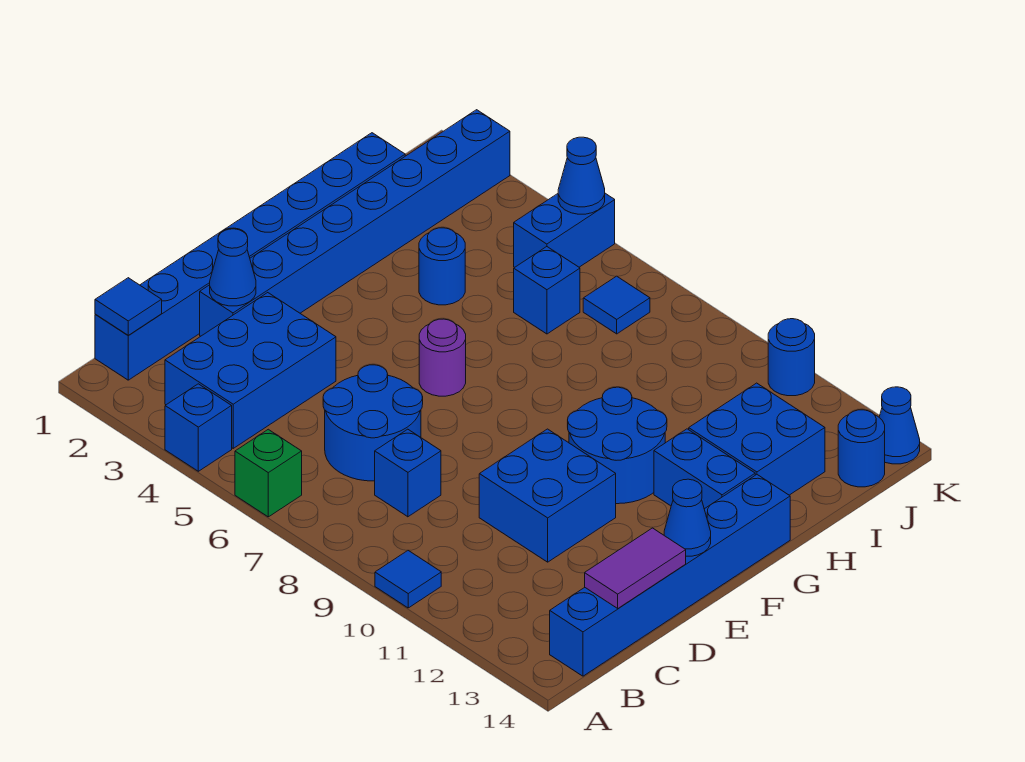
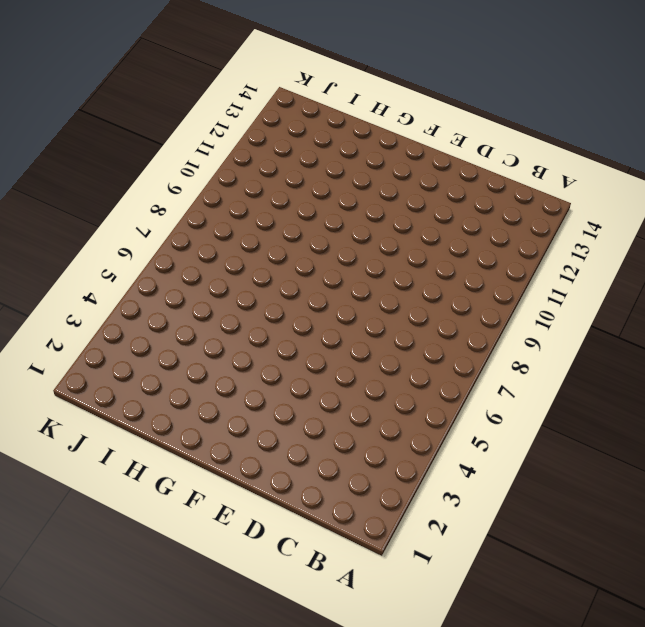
none -> blue brick A4 level 1
none -> green brick A6 level 1
none -> blue tile A10 level 1

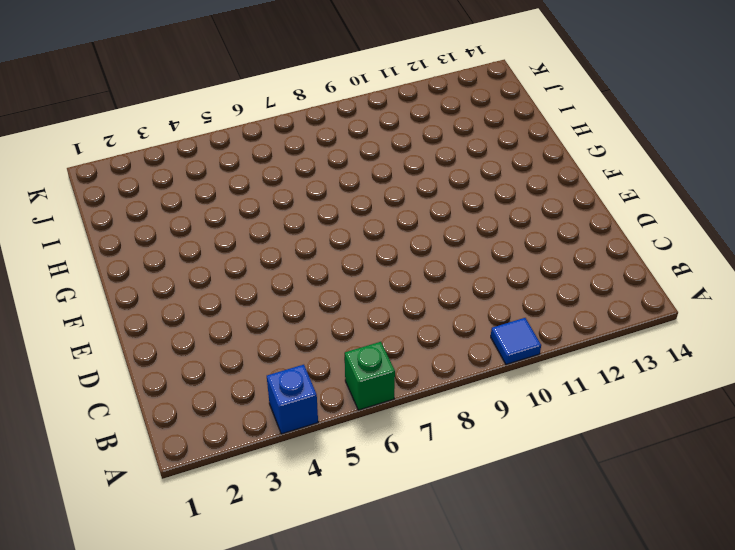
none -> blue brick B1:I1 level 1
none -> blue brick B3:D4 level 1
none -> blue brick B14:G14 level 1

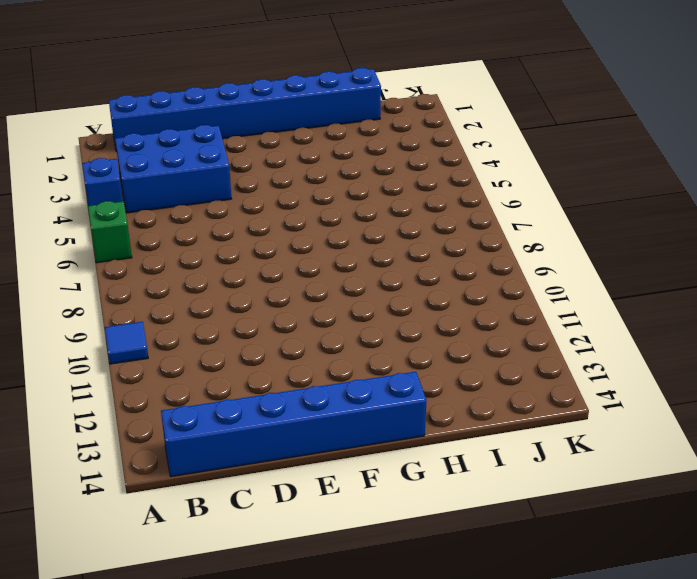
none -> blue round brick C6:D7 level 1
none -> blue brick C8 level 1
none -> blue brick D2:K2 level 1

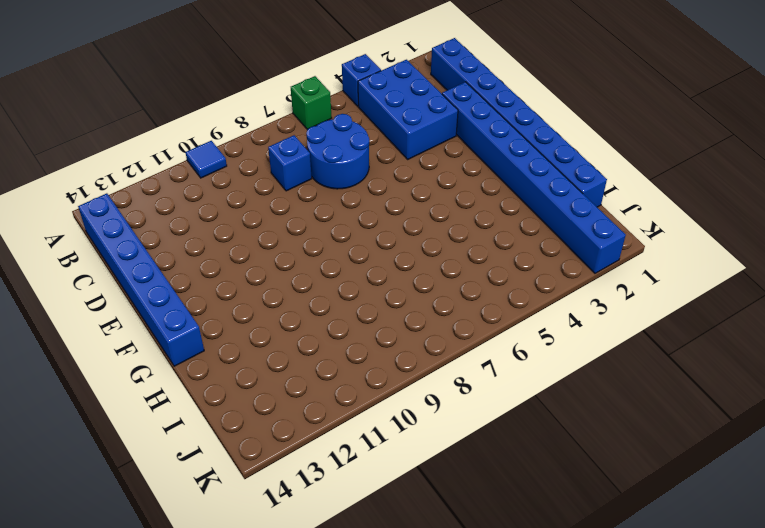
none -> blue brick D10:E11 level 1
none -> purple round brick F6 level 1
none -> blue round brick F10:G11 level 1

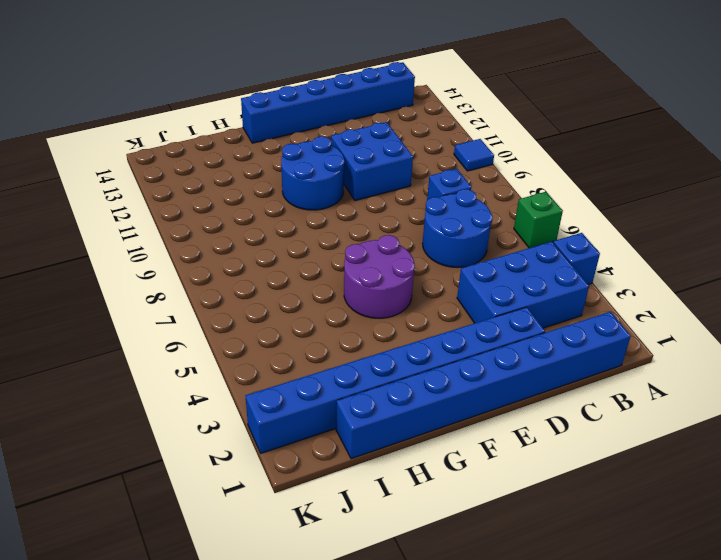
purple round brick F5:G6 level 1 -> purple round brick F6 level 1
none -> blue brick G12:G13 level 1
none -> blue round brick H4 level 1
none -> blue brick H12:I13 level 1

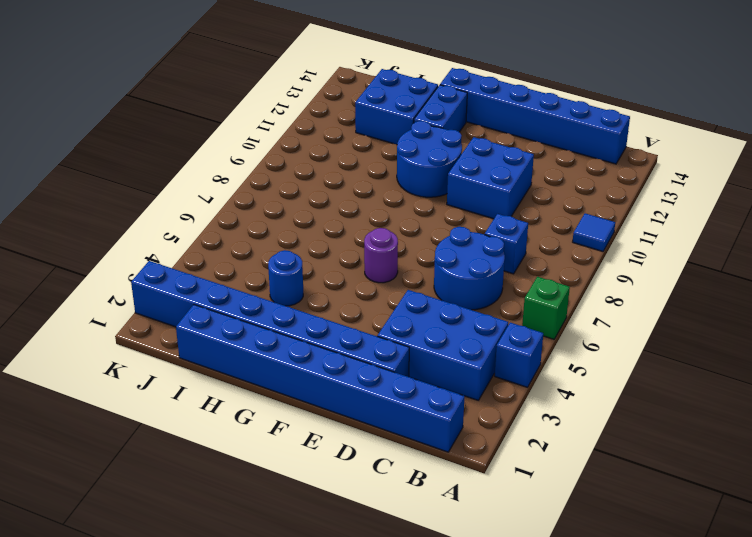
none -> blue brick I6 level 1
none -> blue brick J5:K5 level 1
none -> blue tile J7 level 1

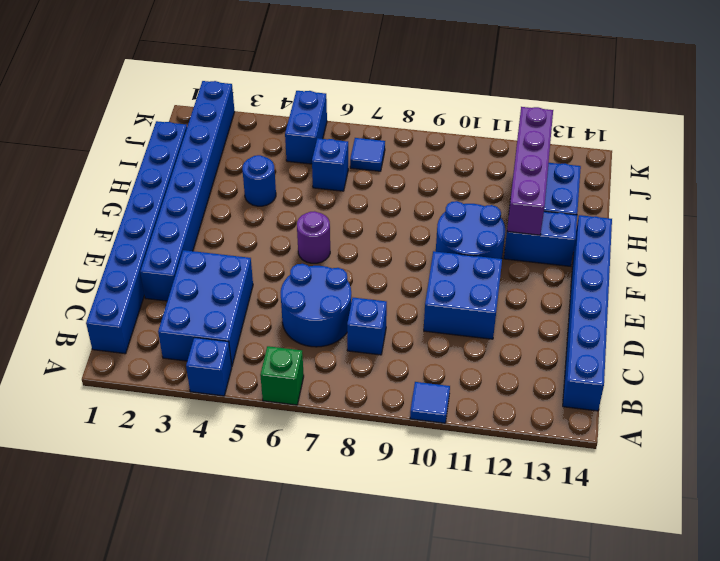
purple brick G12:J12 level 2 -> none
none -> blue round brick J14 level 1
none -> blue round brick K11 level 1
none -> blue cone K14 level 1

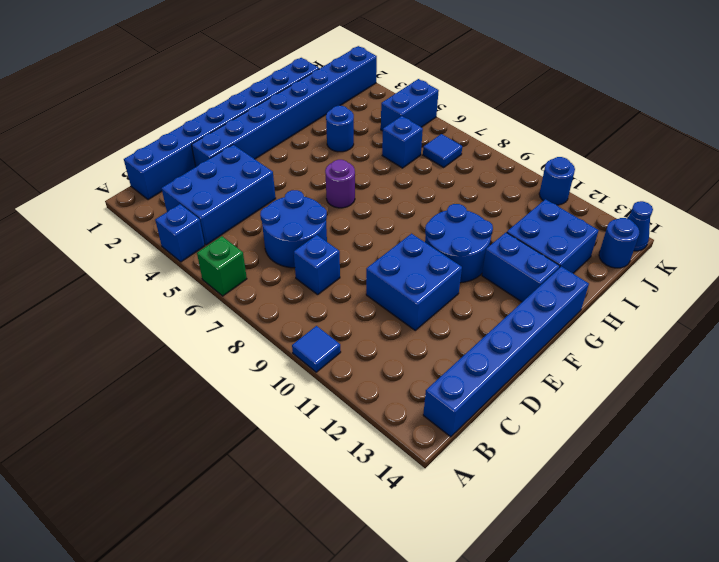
none -> blue tile B1 level 2
none -> purple tile C14:D14 level 2
none -> blue cone D2 level 2

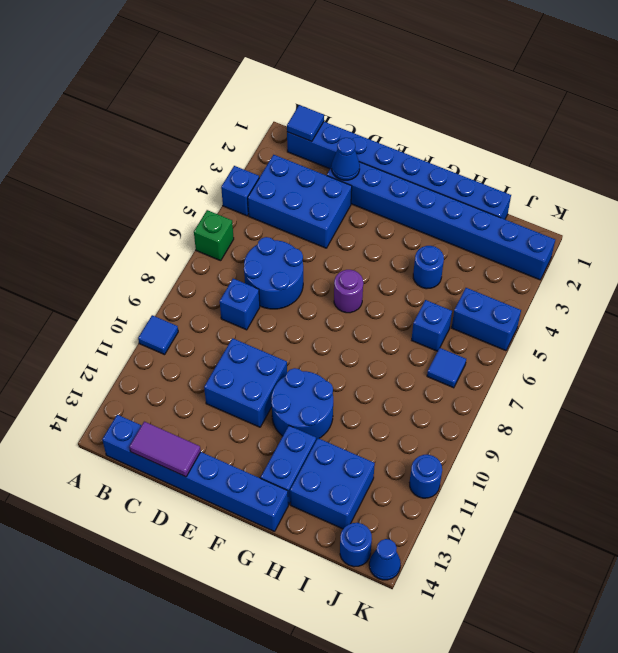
none -> blue cone E14 level 2
none -> blue cone K5 level 2

